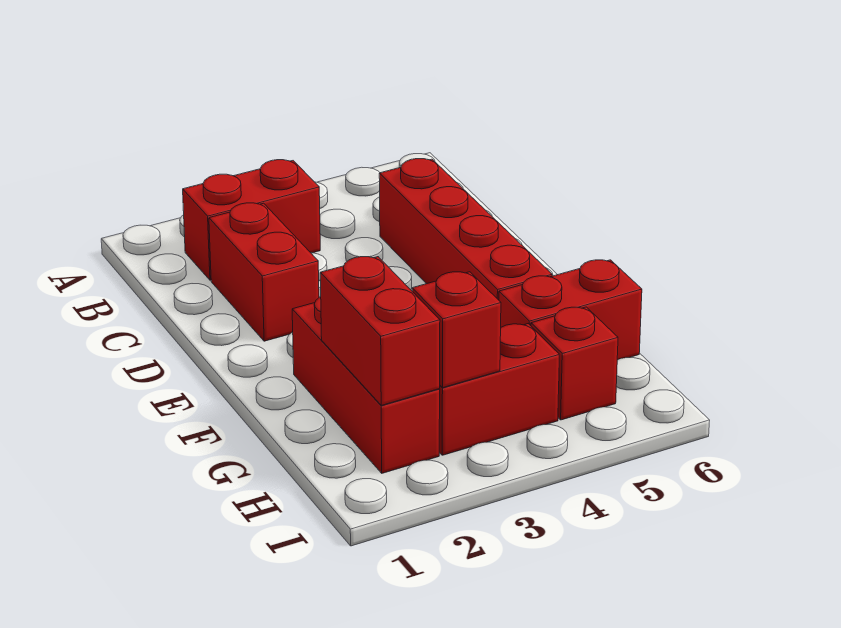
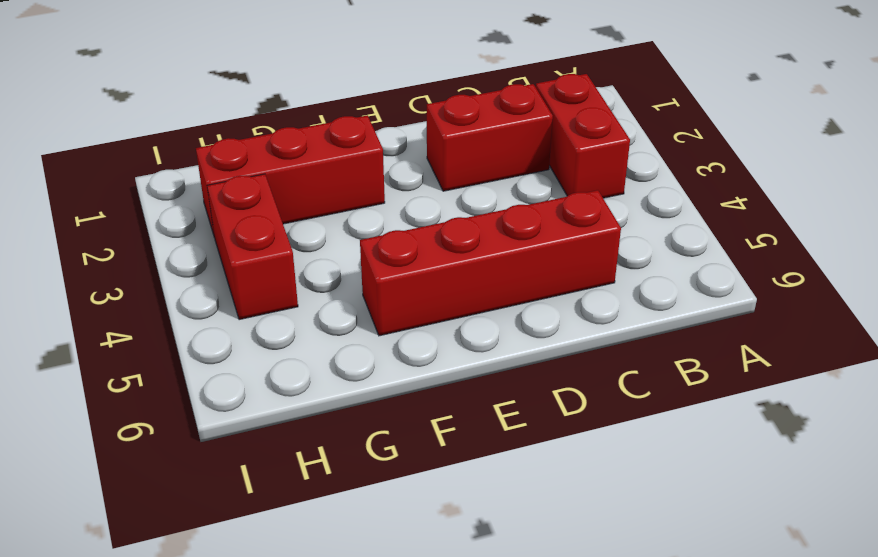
none -> red brick G5:G6 level 1
none -> red brick H5 level 1

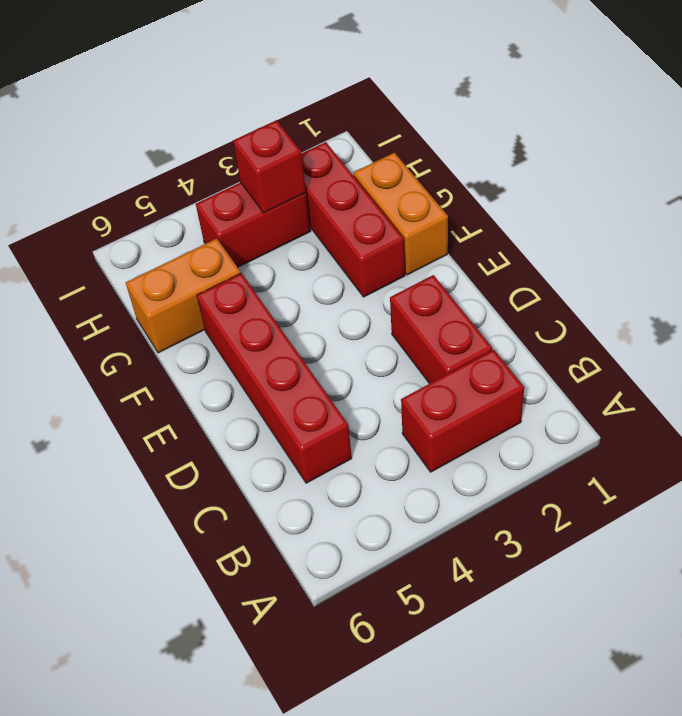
orange brick F1:G1 level 1 -> none
orange brick G5:G6 level 1 -> red brick G5:G6 level 1
none -> red brick H5 level 1
none -> red brick G2:H2 level 2

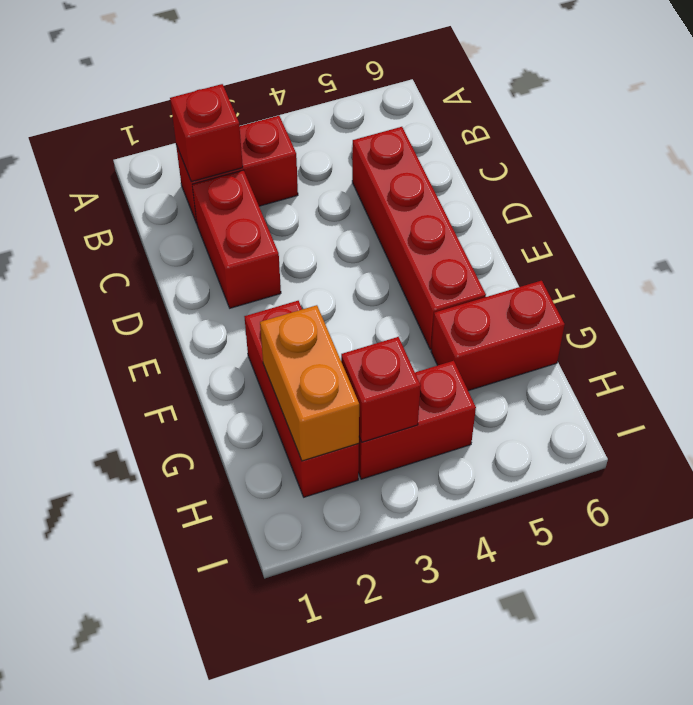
red brick B2 level 2 -> red brick H5 level 1
orange brick G2:H2 level 2 -> red brick G2:H2 level 2

